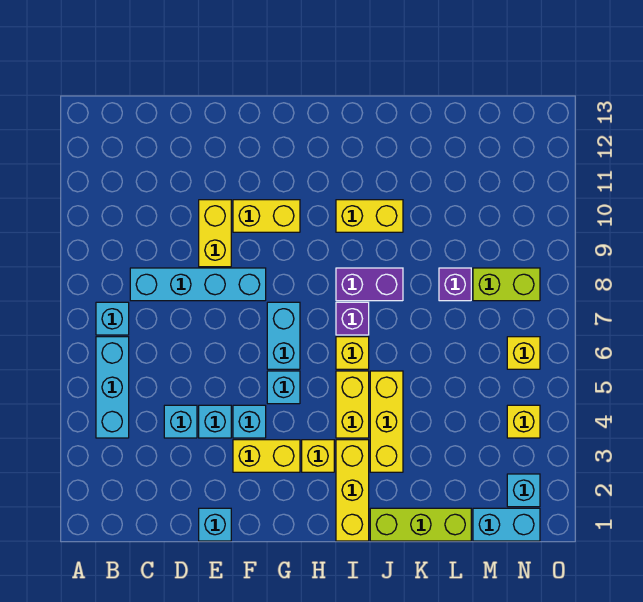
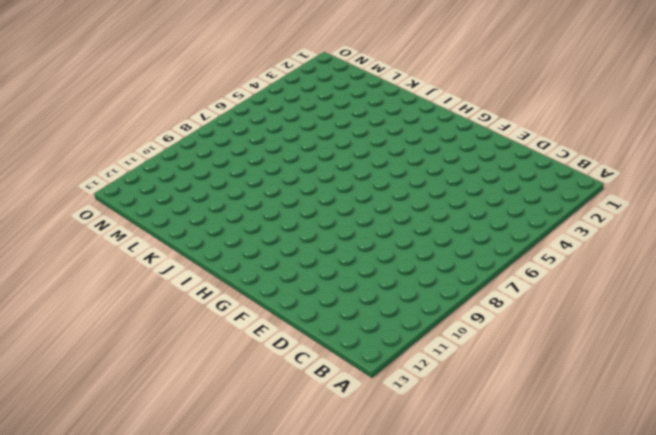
none -> cyan brick B4:B6 level 1
none -> cyan brick B7 level 1
none -> cyan brick C8:F8 level 1

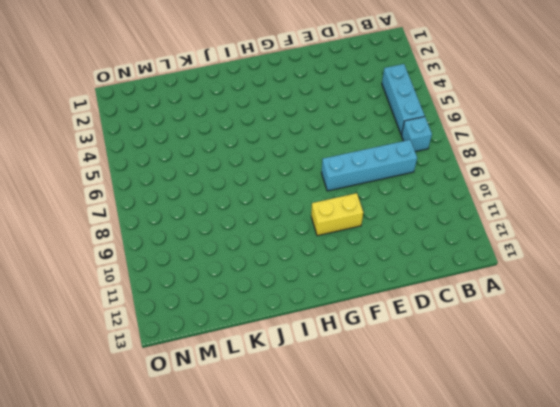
none -> cyan brick D4 level 1
none -> cyan brick E1 level 1
none -> cyan brick E4 level 1

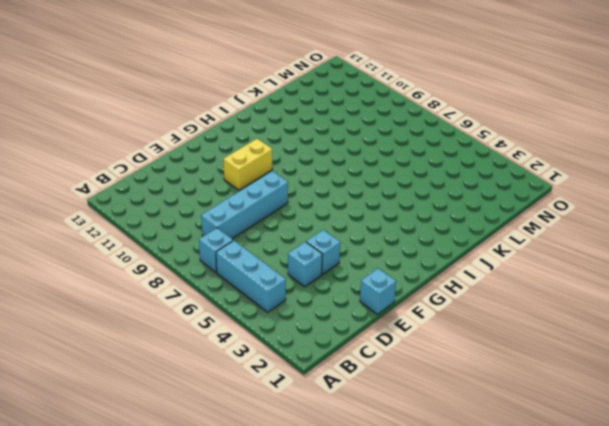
none -> yellow brick E9:E10 level 1
none -> yellow brick F3:G3 level 1
none -> cyan brick F4 level 1

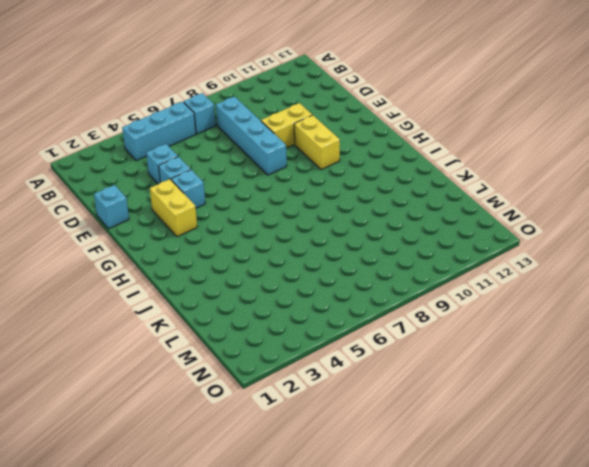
none -> cyan brick G5 level 1
none -> cyan brick G6:G7 level 1
none -> yellow brick H3 level 1

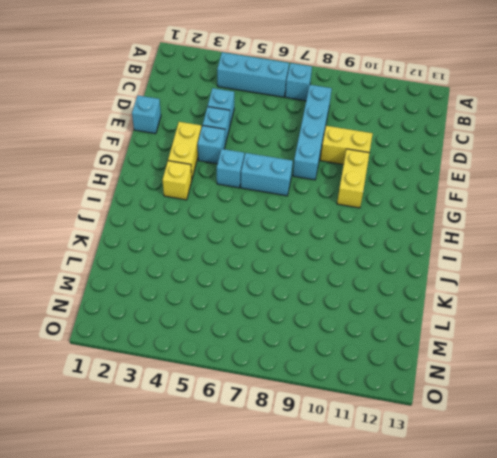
none -> yellow brick I1:I3 level 1
none -> yellow brick I4:I5 level 1
none -> yellow brick I6 level 1

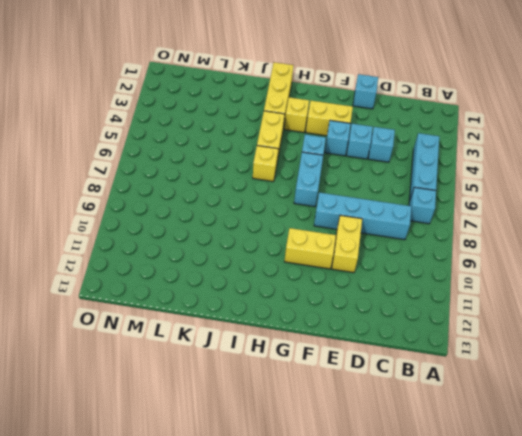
none -> purple brick I7 level 1
none -> purple brick I8:J8 level 1
none -> yellow brick I10:J10 level 1

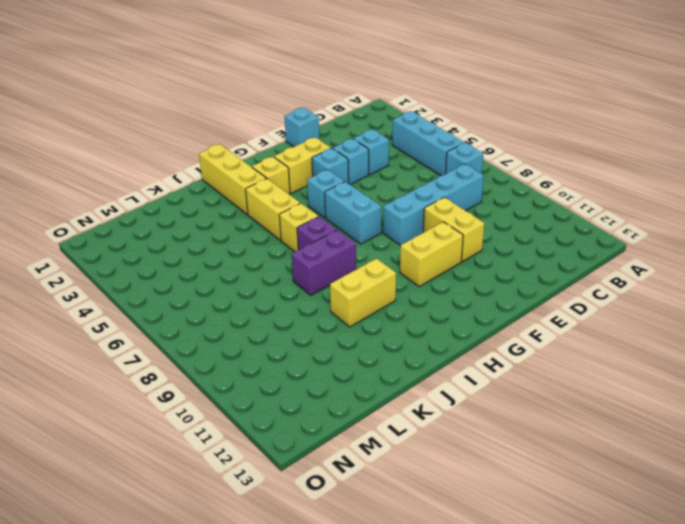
none -> lime brick J1:L1 level 1
none -> yellow brick J3:J5 level 1
none -> purple brick L8 level 1

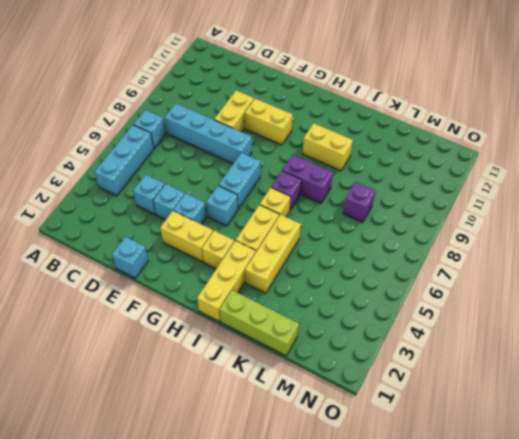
none -> cyan brick M1:N1 level 1
none -> lime brick M8:N8 level 1
none -> cyan brick N2 level 1

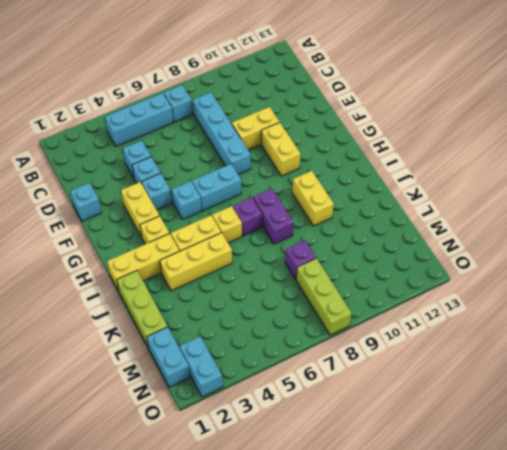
lime brick M8:O8 level 1 -> lime brick M8:N8 level 1
cyan brick N2:O2 level 1 -> cyan brick N2 level 1
none -> yellow brick N4 level 1
none -> yellow brick N6 level 1

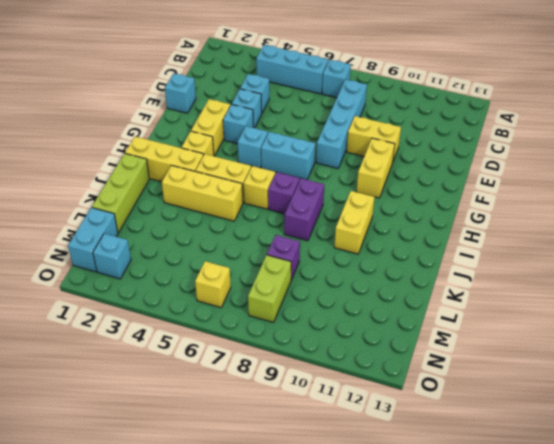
none -> yellow brick N4 level 1

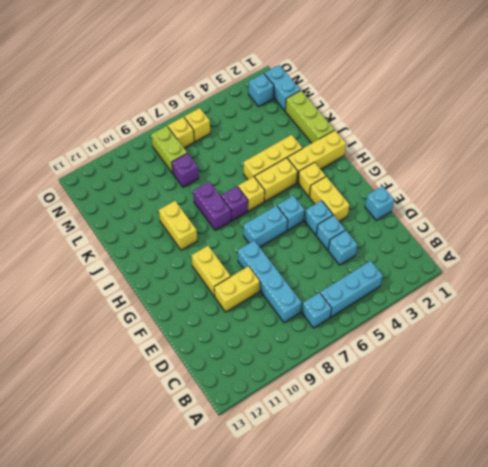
yellow brick N7 level 1 -> yellow brick N4 level 1

